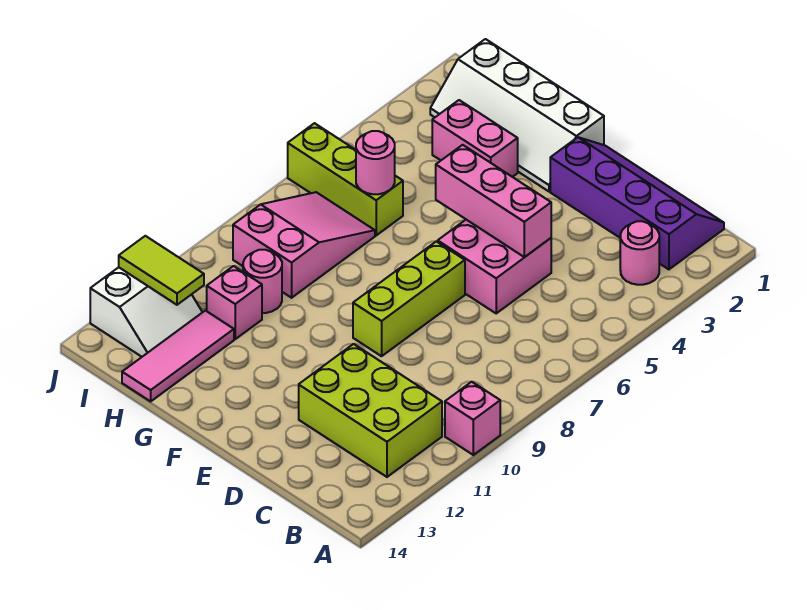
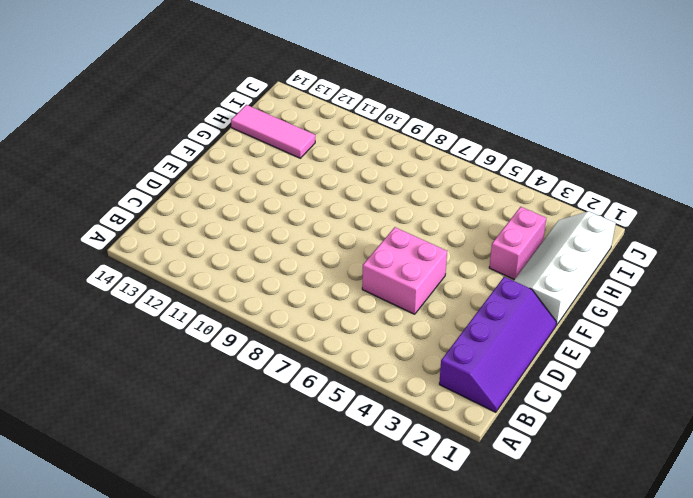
none -> pink brick A10 level 1
none -> pink round brick B3 level 1
none -> lime brick B11:D12 level 1

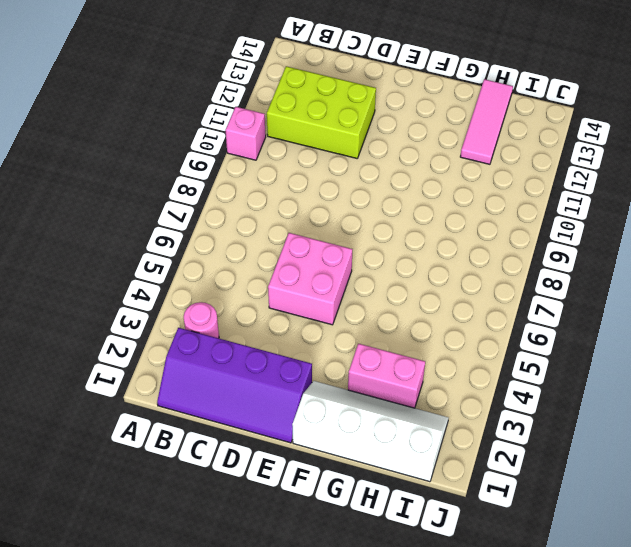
none -> lime brick E7:E9 level 1
none -> lime brick H6:J6 level 1
none -> pink slope H7:I9 level 1 top 9

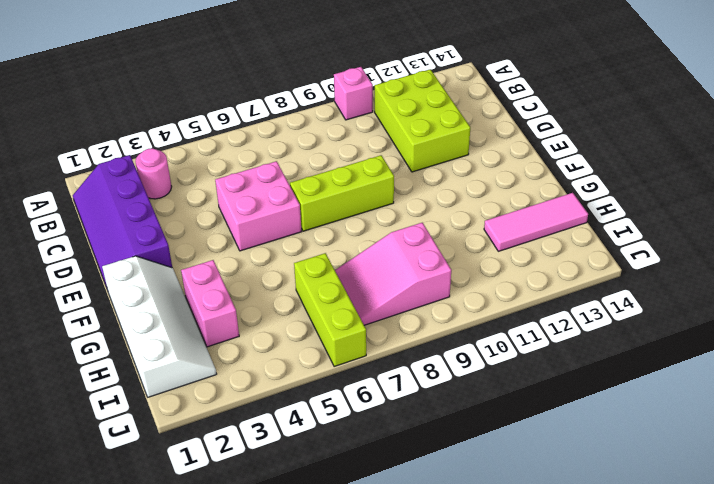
none -> pink round brick H10 level 1
none -> pink brick H11 level 1
none -> white slope I12:J13 level 1 top J

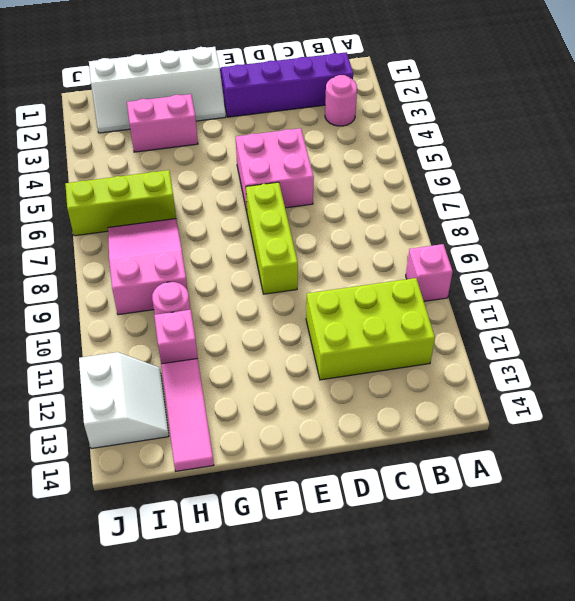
none -> pink brick D5:F5 level 2
none -> pink round brick H6 level 2
none -> lime tile I12:J12 level 2

